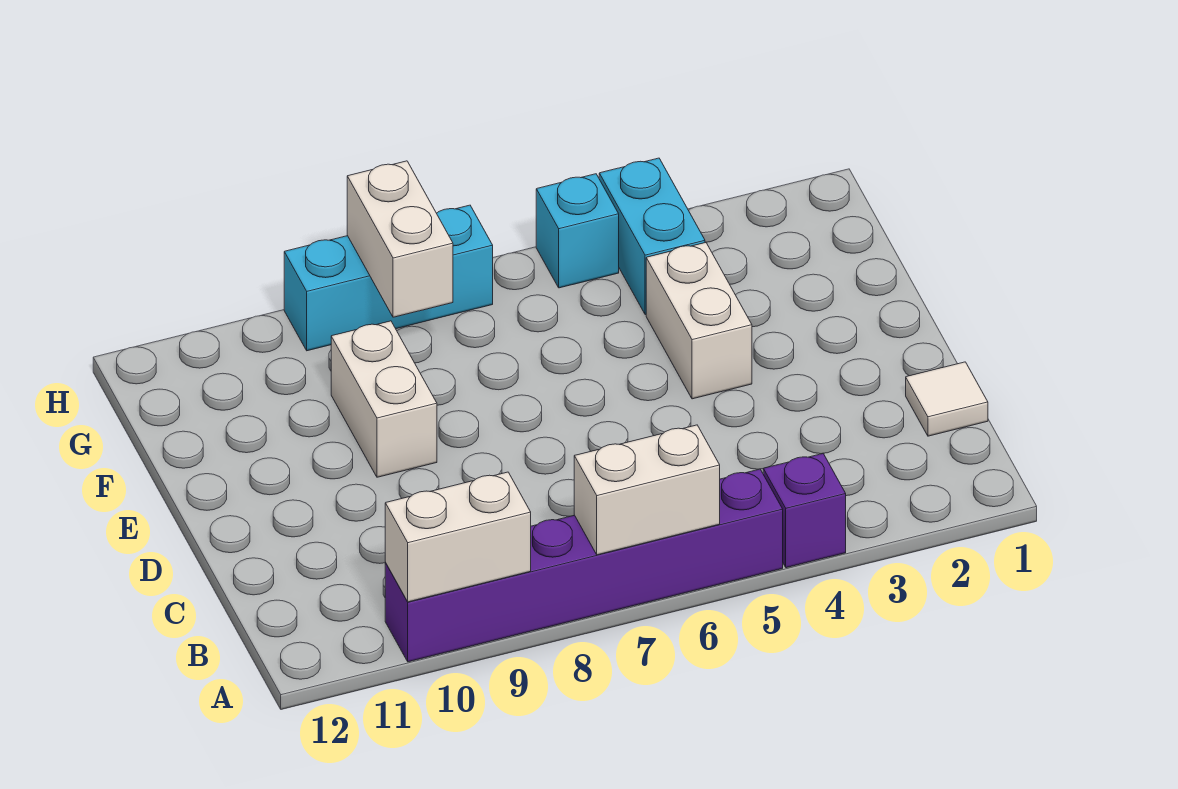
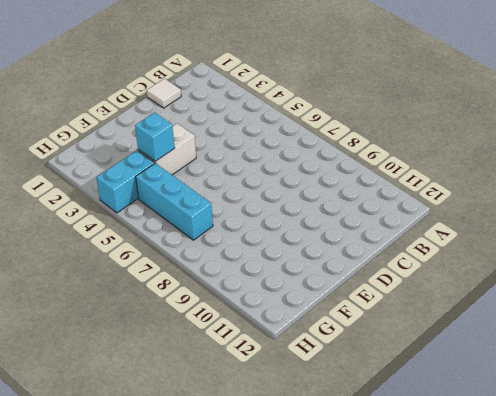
cyan brick F4 level 2 -> cyan brick H5 level 1
cyan brick G5:G7 level 1 -> cyan brick H7:H9 level 1
none -> purple brick A4 level 1
none -> purple brick A5:A10 level 1

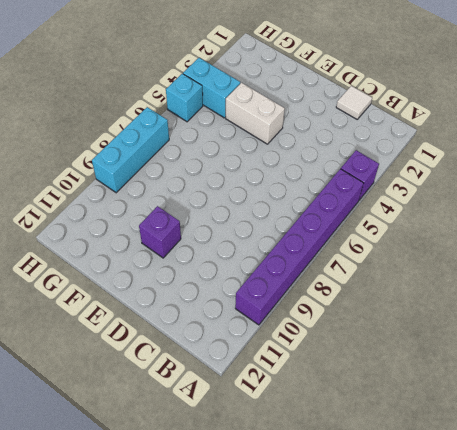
purple brick E10 level 1 -> none
none -> white brick E9:F9 level 1
none -> white brick A6:A7 level 2

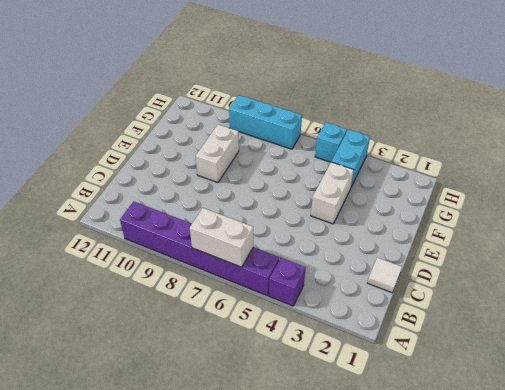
none -> white brick A9:A10 level 2
none -> white brick G8:H8 level 2

